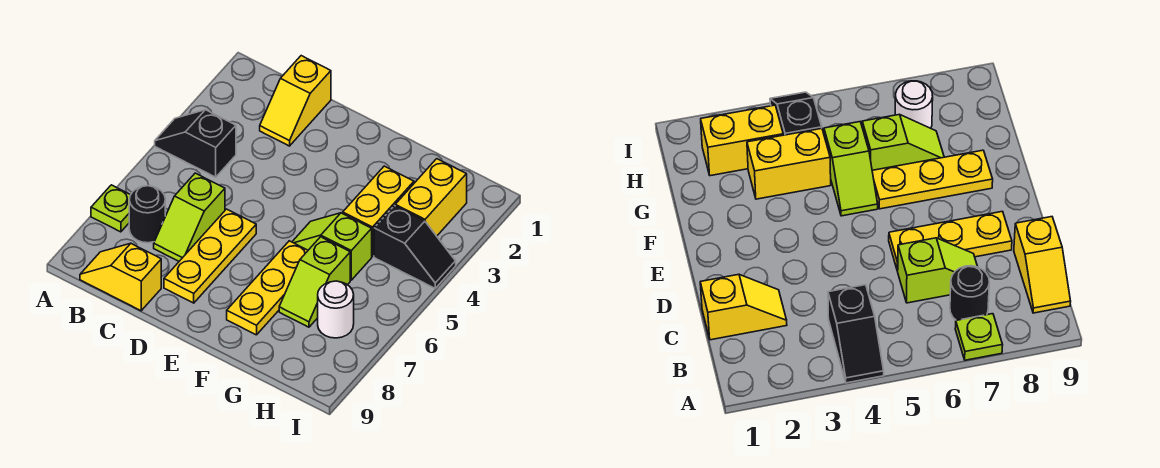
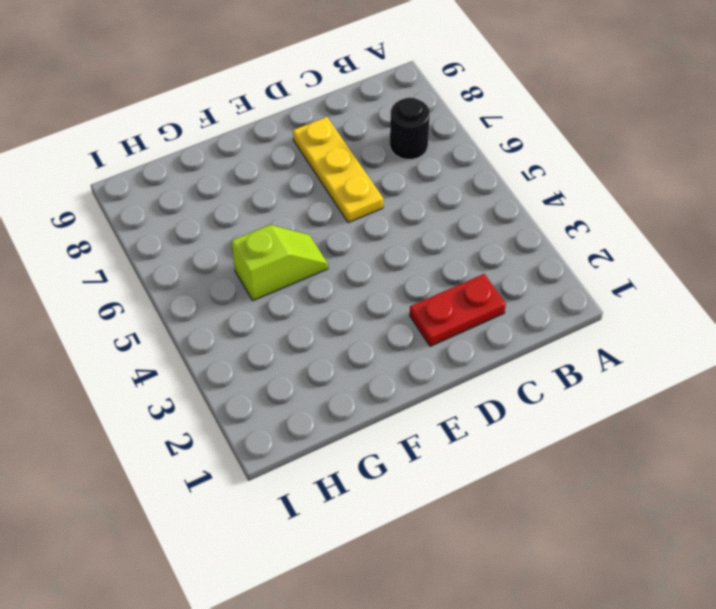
red plate C2:D2 level 1 -> yellow slope C1:C2 level 1 top 1
none -> black slope A4:B4 level 1 top B
none -> lime plate A7 level 1
none -> yellow slope B9:C9 level 1 top C

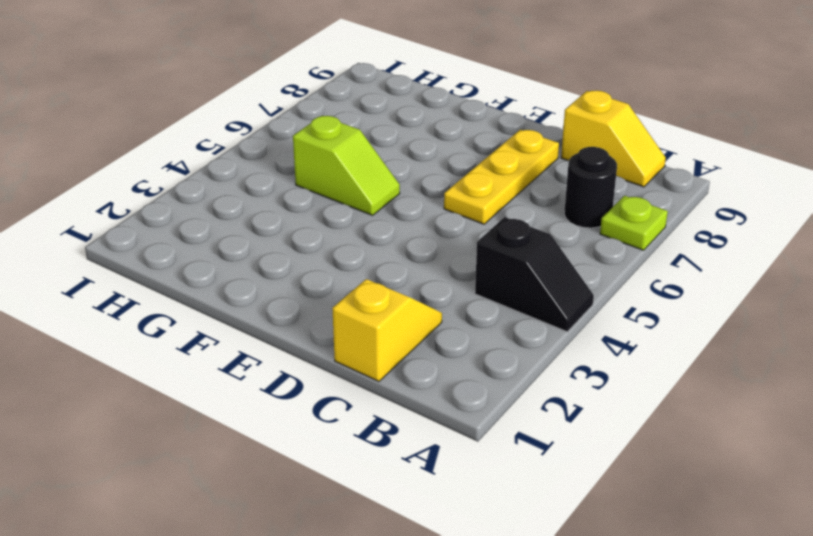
none -> lime slope C6:C7 level 1 top 6
none -> yellow plate F6:F8 level 1
none -> yellow brick G3:G4 level 1

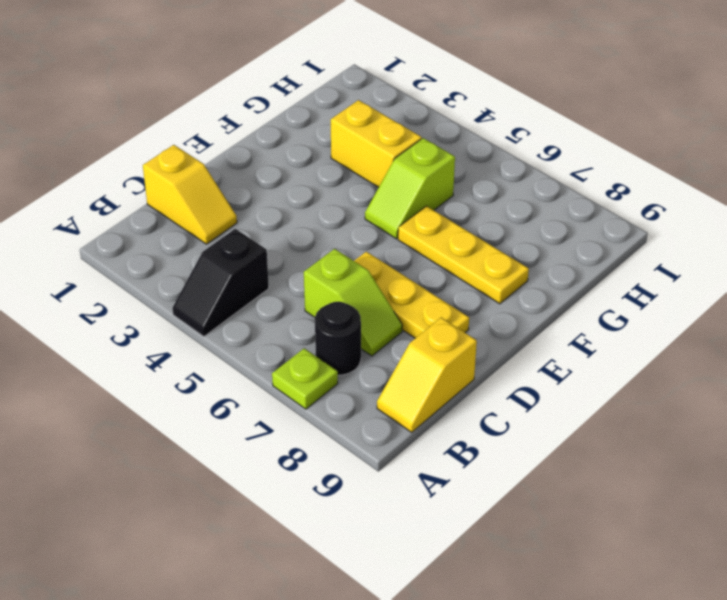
none -> lime slope G6:G7 level 1 top 6
none -> yellow brick H2:H3 level 1
none -> black slope H4:I4 level 1 top H

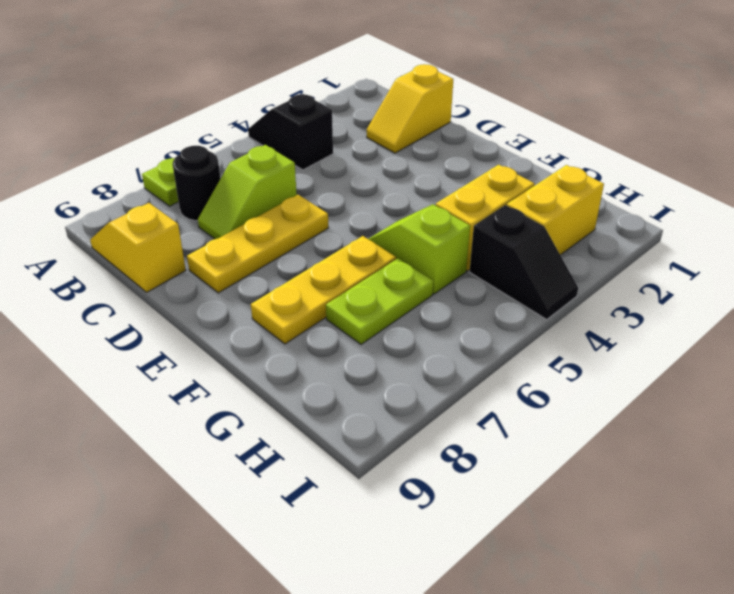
lime plate G6:G7 level 1 -> lime slope G6:G7 level 1 top 6
none -> white round brick H7 level 1

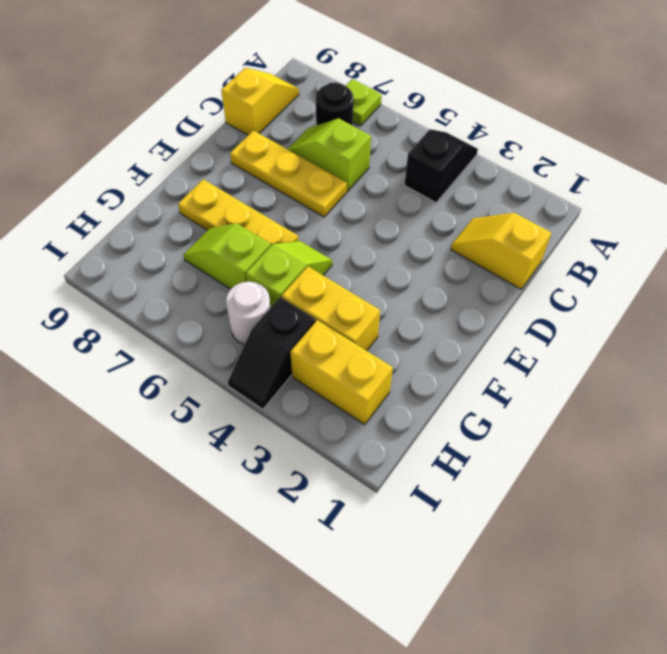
white round brick H5 level 1 -> white round brick H7 level 1

